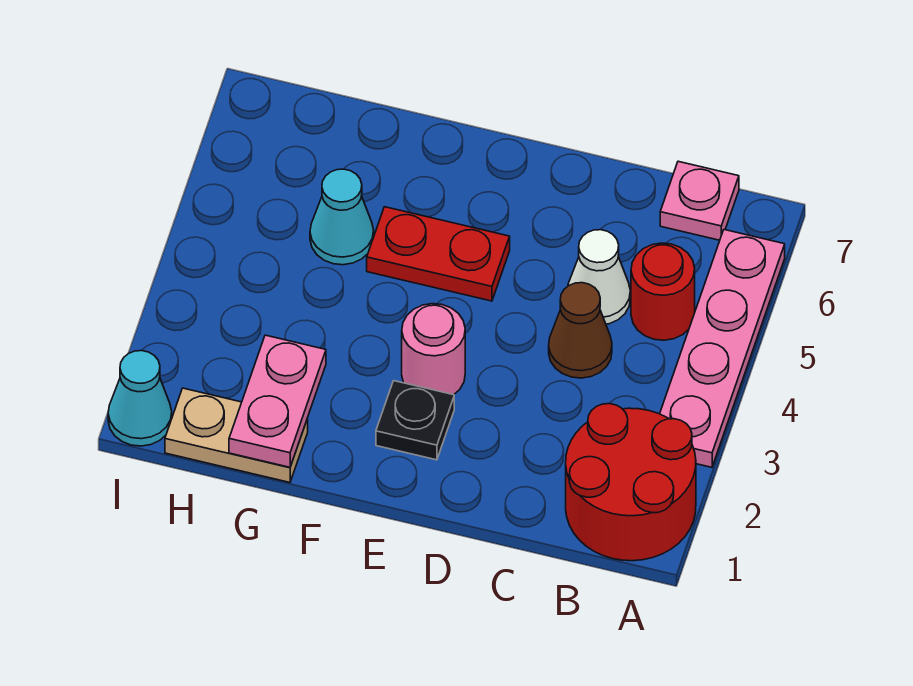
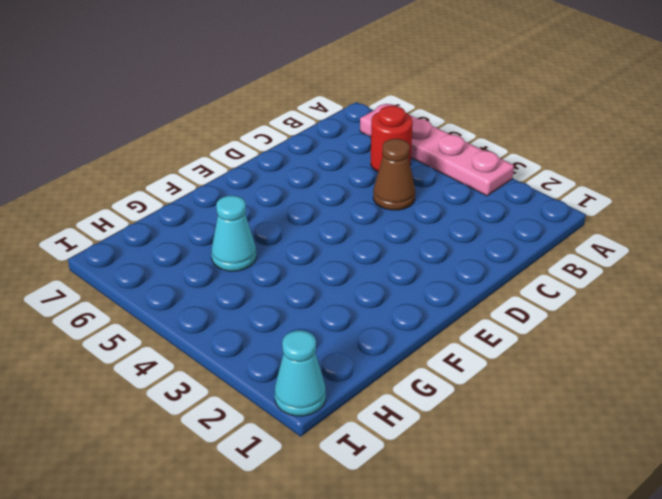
none -> red round brick A1:B2 level 1
none -> pink plate B7 level 1
none -> white cone C5 level 1

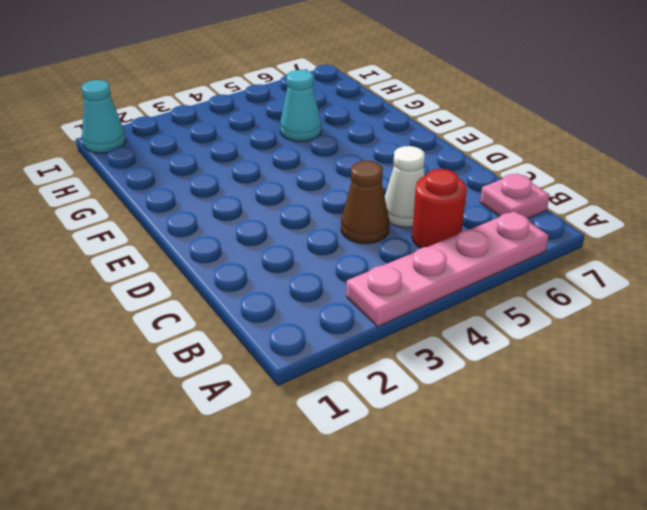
none -> red round brick A1:B2 level 1
none -> black plate E2 level 1
none -> pink round brick E3 level 1

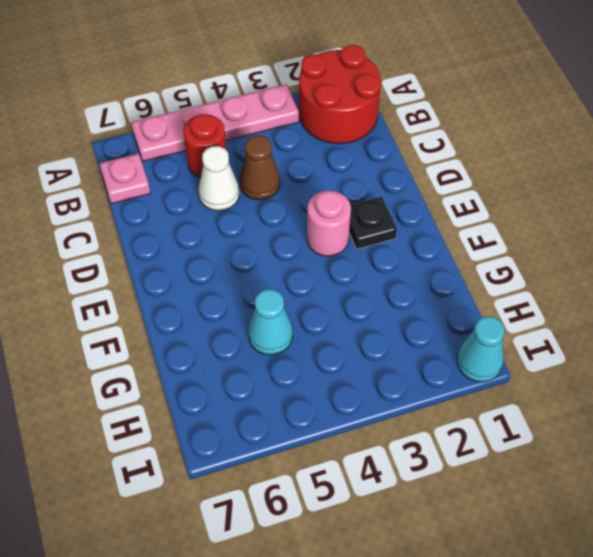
none -> red plate E5:F5 level 1
none -> tan plate G1:H1 level 1
none -> pink plate G1:G2 level 2

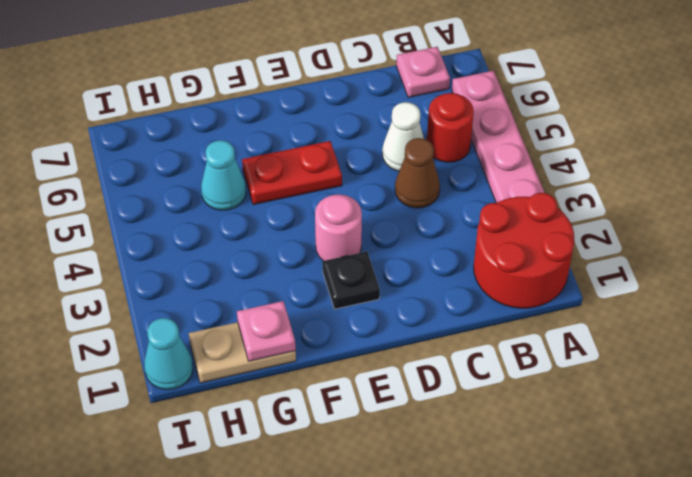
pink plate G1 level 2 -> pink plate G1:G2 level 2

